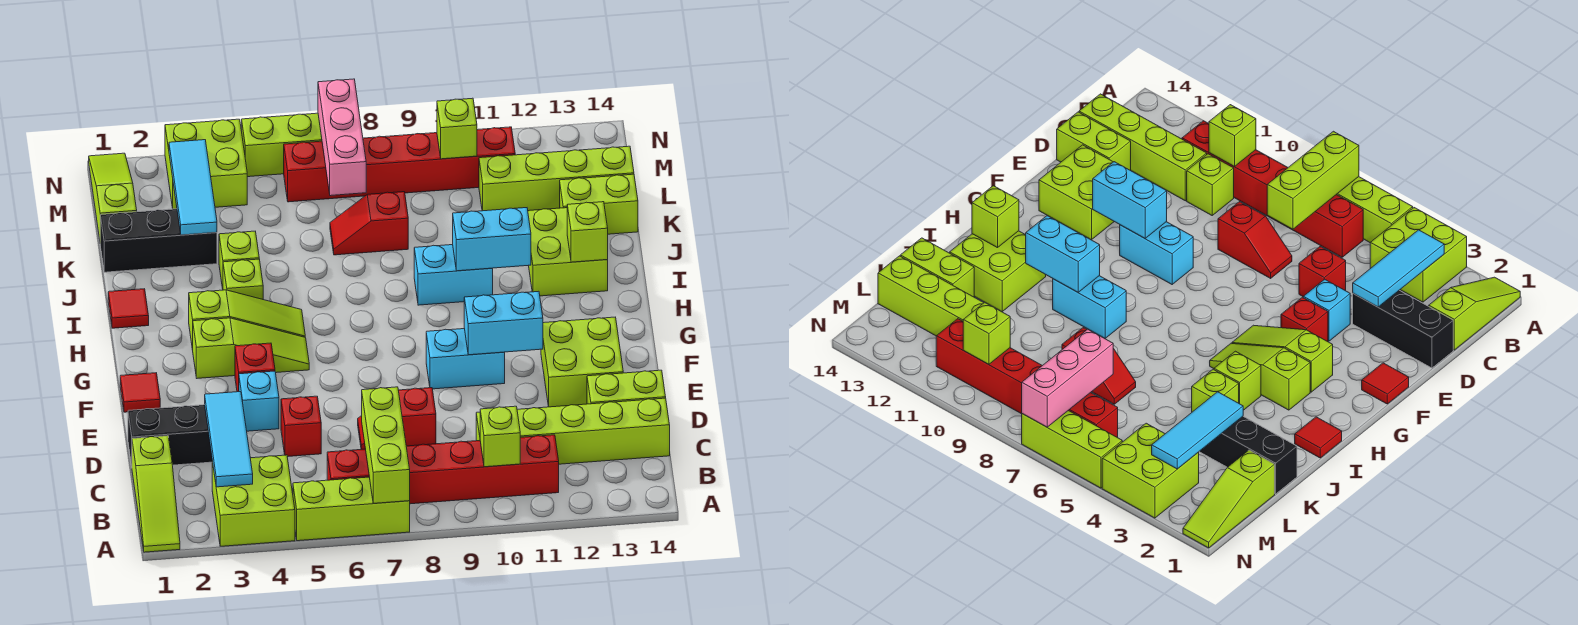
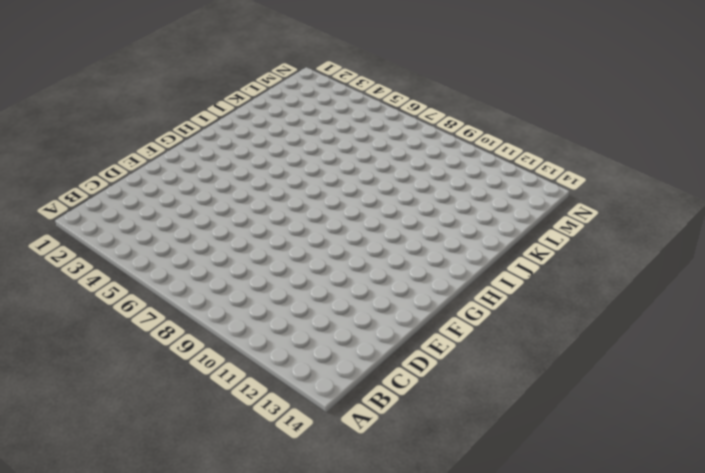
none -> lime slope A1:C1 level 1 top C
none -> lime brick A3:B4 level 1
none -> lime brick A5:A7 level 1
none -> red brick B6:B11 level 1

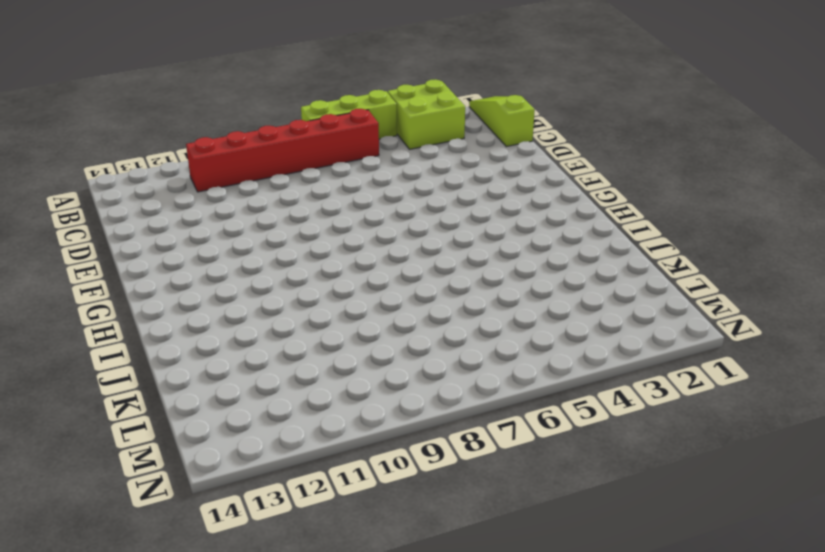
none -> lime brick C10 level 1
none -> lime brick C11:C14 level 1
none -> black brick D1:D3 level 1
none -> red brick D5 level 1

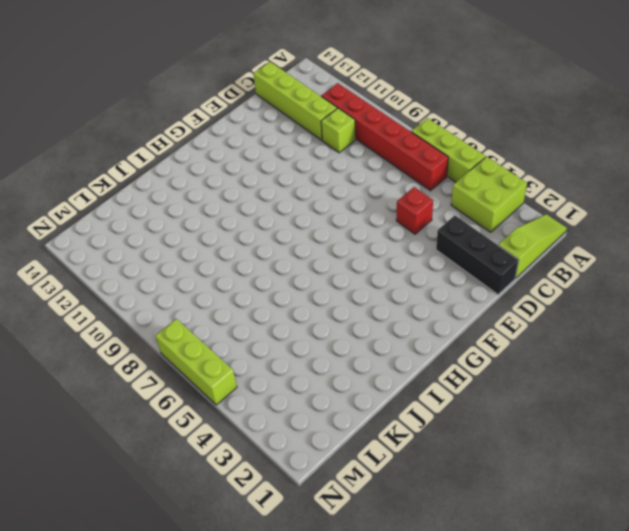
none -> red slope D7:D8 level 1 top 8
none -> lime brick D13:D14 level 1
none -> cyan brick E4 level 1
none -> lime brick E12:F13 level 1

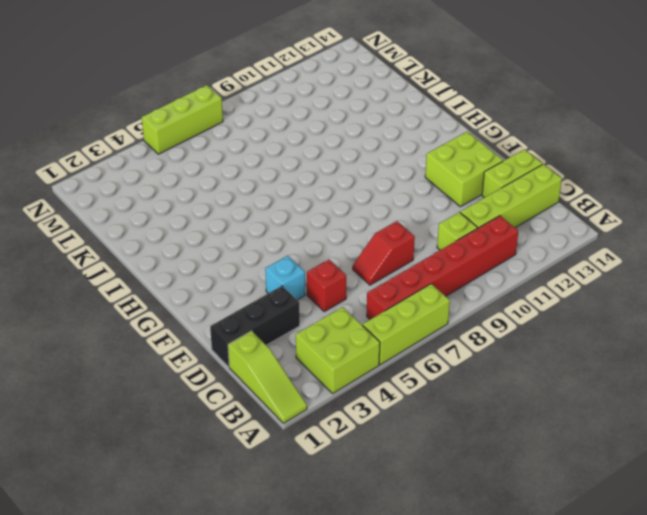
none -> red tile F1 level 1
none -> red brick F4 level 1
none -> cyan brick F9:F10 level 1
none -> lime slope G3:G5 level 1 top 3

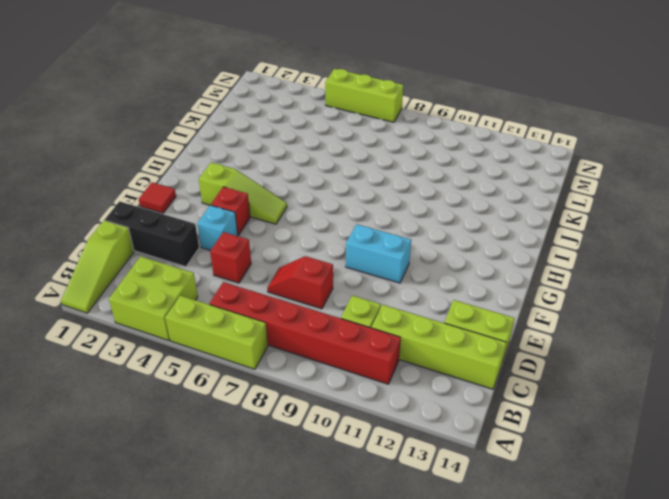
none -> lime brick E12:F13 level 1
none -> lime slope H3:H5 level 1 top 3
none -> red tile I1 level 1
none -> lime brick I4 level 1

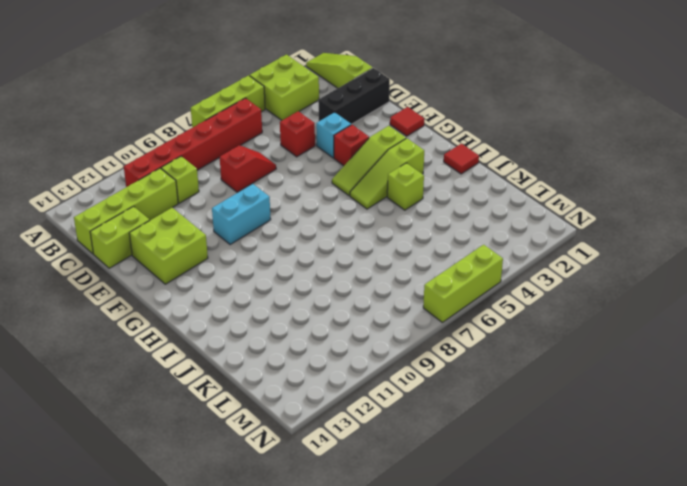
none -> cyan brick I9:I10 level 1
none -> lime brick I12:J13 level 1
none -> lime brick J4 level 1
none -> black brick K1:K3 level 1

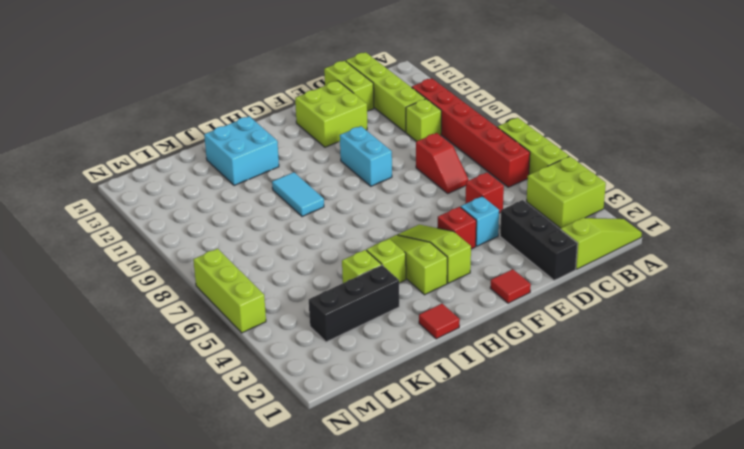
cyan tile I9:I10 level 1 -> cyan brick I9:I10 level 1
cyan brick I12:J13 level 1 -> lime brick I12:J13 level 1
black brick J3:L3 level 1 -> black brick K1:K3 level 1
none -> red slope K7:K8 level 1 top 8
none -> lime brick K13:K14 level 1
none -> lime slope L1:N1 level 1 top L
none -> lime brick L11:L14 level 1

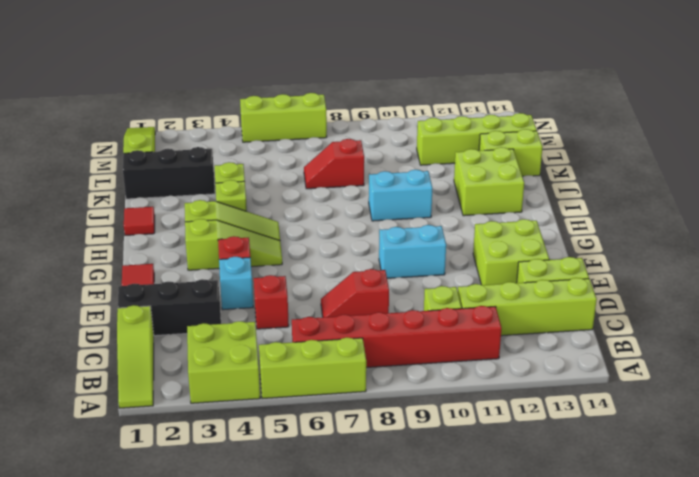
none -> lime brick M3:N4 level 1
none -> red brick M6:M11 level 1
none -> lime brick A7:C7 level 2
none -> cyan tile B3:D3 level 2

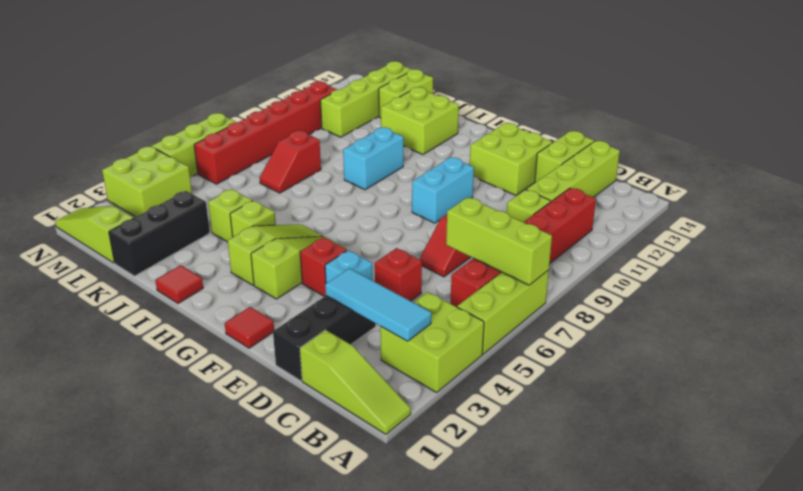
none -> lime brick B10 level 2
none -> cyan brick F10:F11 level 2
none -> cyan brick I10:I11 level 2
none -> lime brick I13 level 2

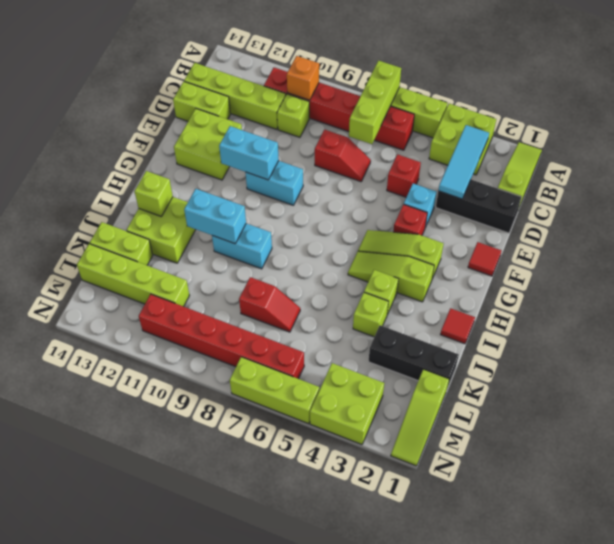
orange brick B10 level 2 -> lime brick B10 level 2
none -> cyan tile K3:M3 level 2
none -> pink brick L7:N7 level 2
none -> lime brick M10 level 2

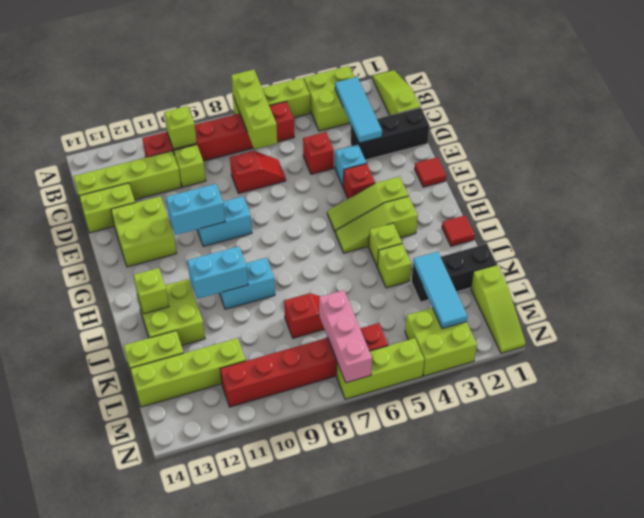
none -> lime brick M10 level 2

